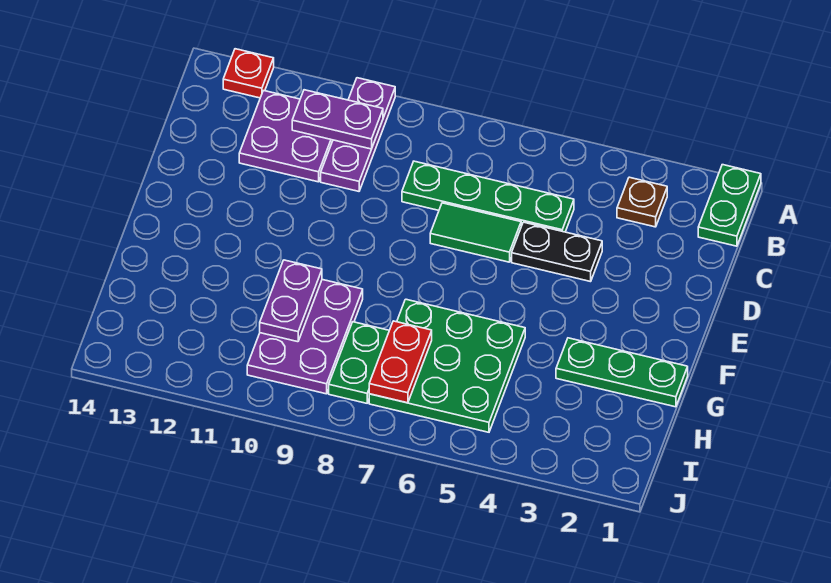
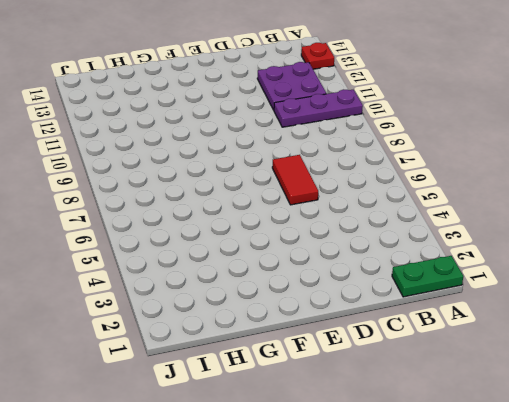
red tile D6:D7 level 1 -> green tile D6:D7 level 1
none -> brown plate B3 level 1
none -> green plate C5:C8 level 1
none -> black plate D4:D5 level 1

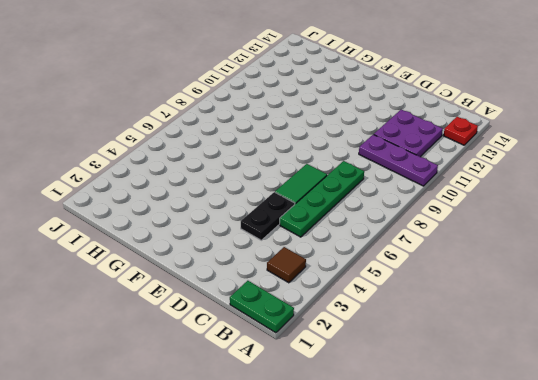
brown tile B3 level 1 -> brown plate B3 level 1
none -> green plate G1:G3 level 1
none -> green plate G5:I7 level 1
none -> purple plate G9:I10 level 1

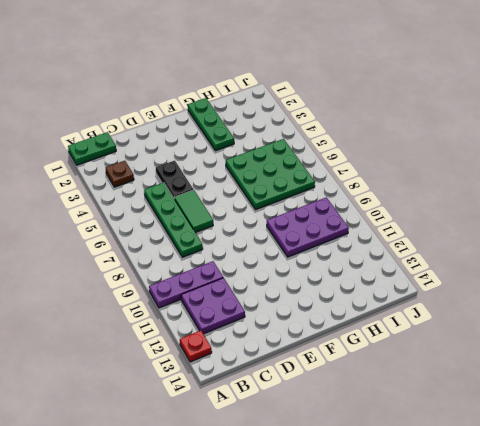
none -> green plate H8:I8 level 1
none -> purple plate B10:B11 level 2
none -> purple plate G10:H10 level 2

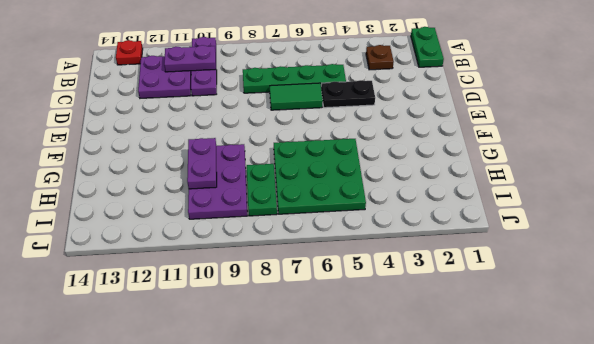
none -> green plate G1:G3 level 1
none -> red plate H7:I7 level 2

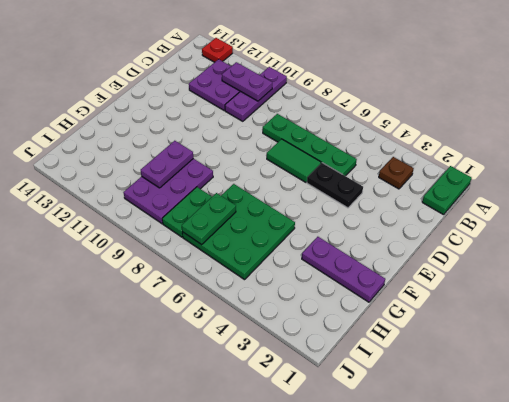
purple plate G1:G3 level 1 -> green plate G1:G3 level 1
green plate H7:I7 level 2 -> red plate H7:I7 level 2

